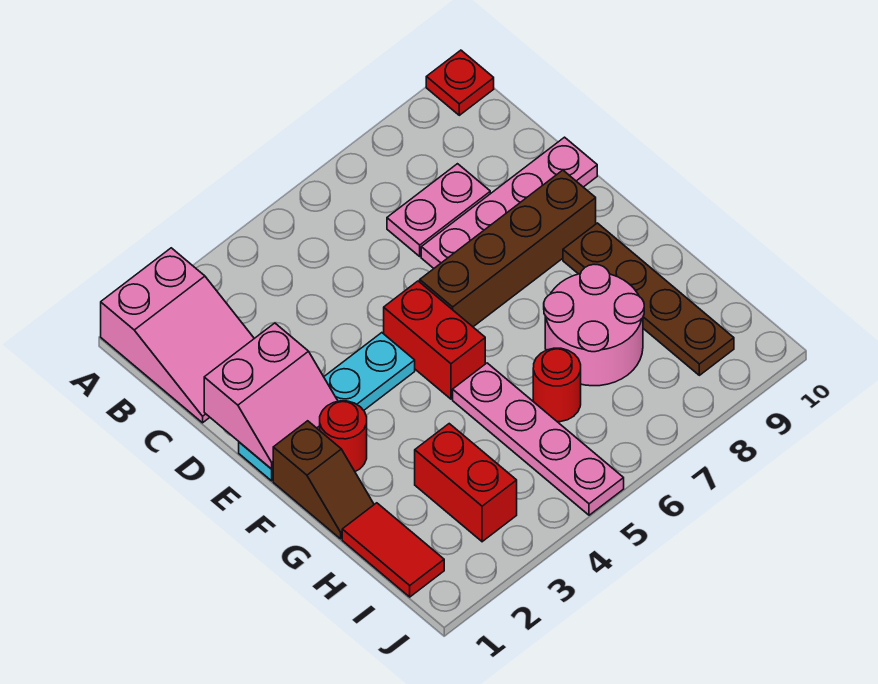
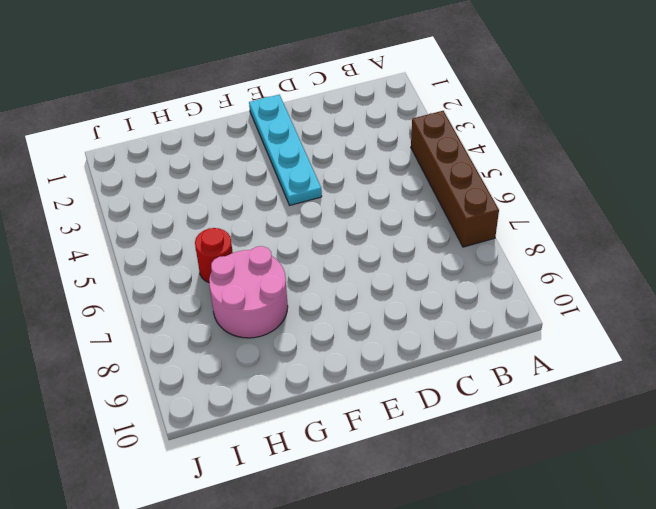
brown brick A4:A7 level 1 -> brown brick E6:E9 level 1
none -> pink slope A1:C2 level 1 top A
none -> red plate A10 level 1
none -> pink plate C7:C8 level 1

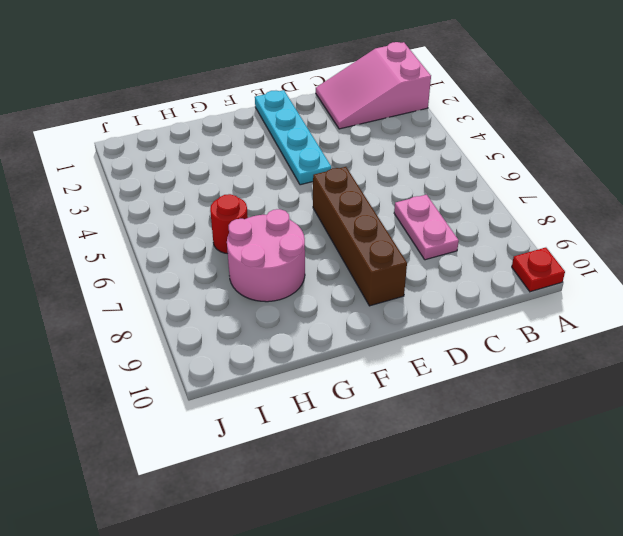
none -> pink plate D7:D10 level 1
none -> red brick E5:F5 level 1
none -> brown slope F1:G1 level 1 top F

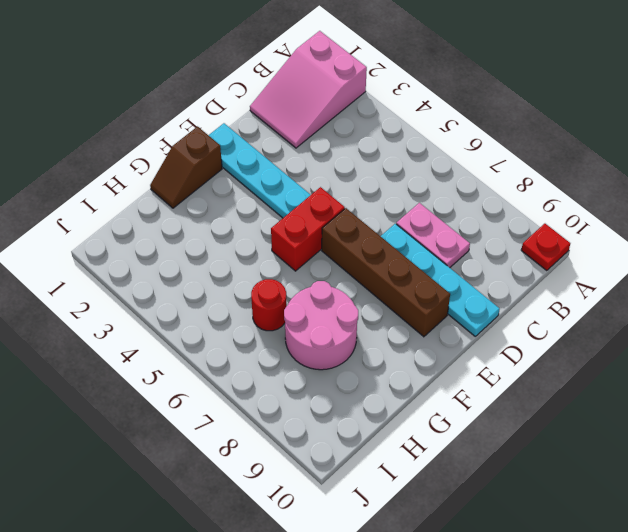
cyan plate D7:D10 level 1 -> pink plate D7:D10 level 1
none -> red round brick F2 level 1
none -> brown plate F9:I9 level 1
none -> pink plate G5:J5 level 1

